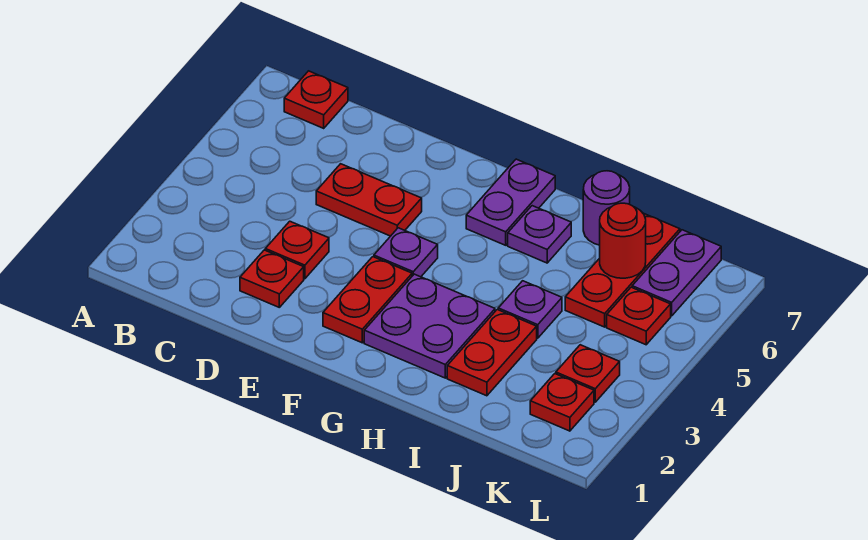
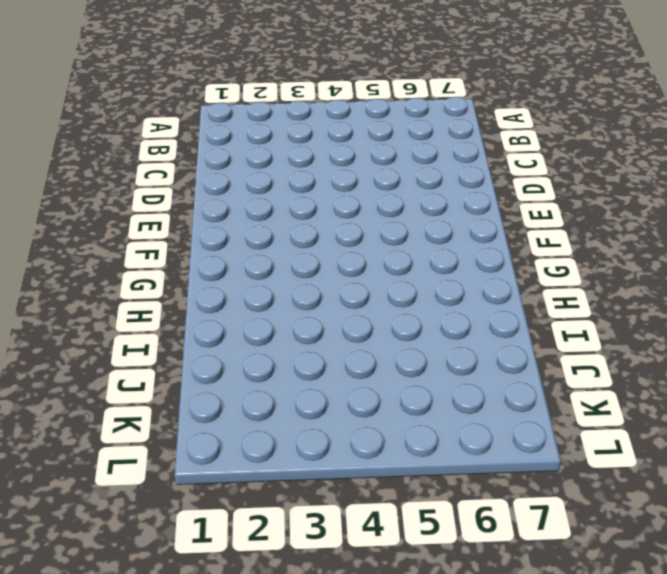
none -> red plate B7 level 1
none -> red plate D2 level 1
none -> red plate D3 level 1

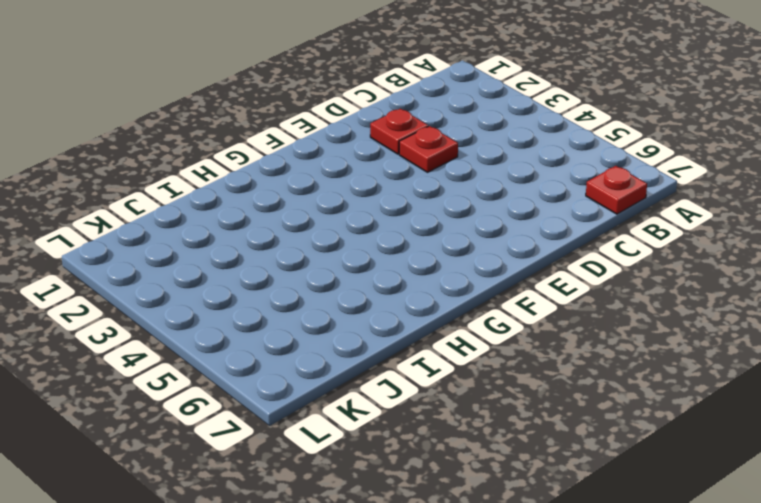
none -> red plate D5:E5 level 1
none -> red plate F2:F3 level 1
none -> purple plate F4 level 1

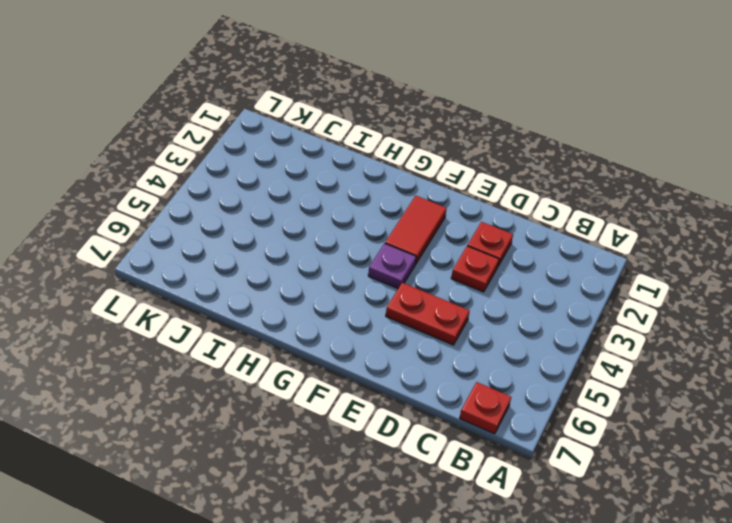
red tile F2:F3 level 1 -> red plate F2:F3 level 1
none -> purple plate G2:H3 level 1
none -> purple plate G6:G7 level 1
none -> purple plate H6 level 1

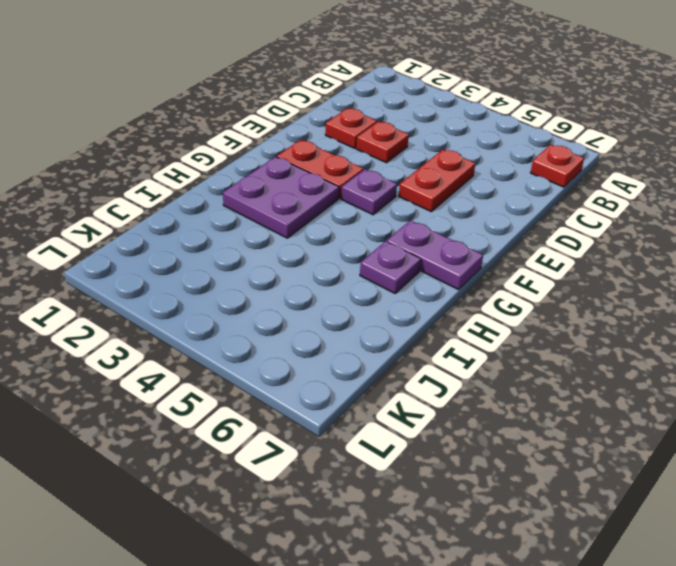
none -> red plate I2:I3 level 1
none -> purple plate I4 level 1
none -> purple round brick I7 level 1

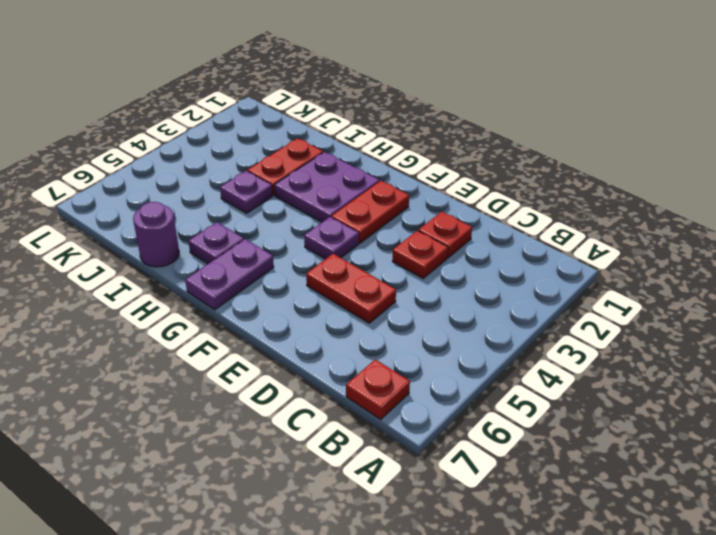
none -> red plate J5:J7 level 1
none -> red plate K2 level 1
none -> red plate K3 level 1

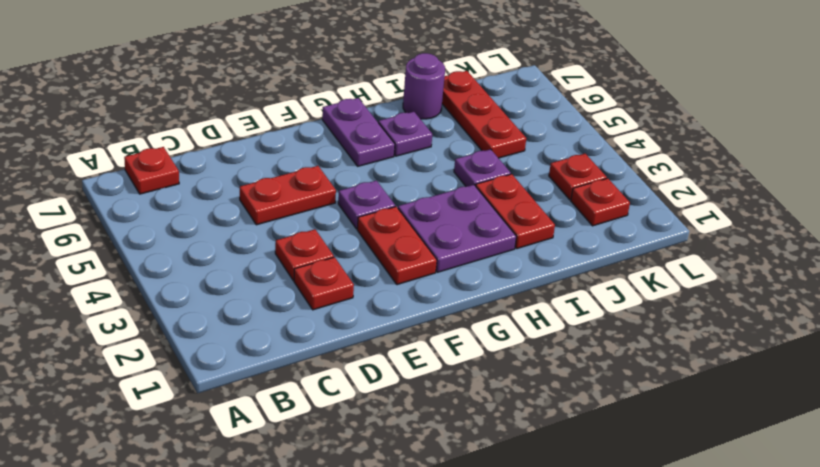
none -> red plate K5 level 1
none -> purple plate K6:K7 level 1
none -> red round brick J6 level 2

